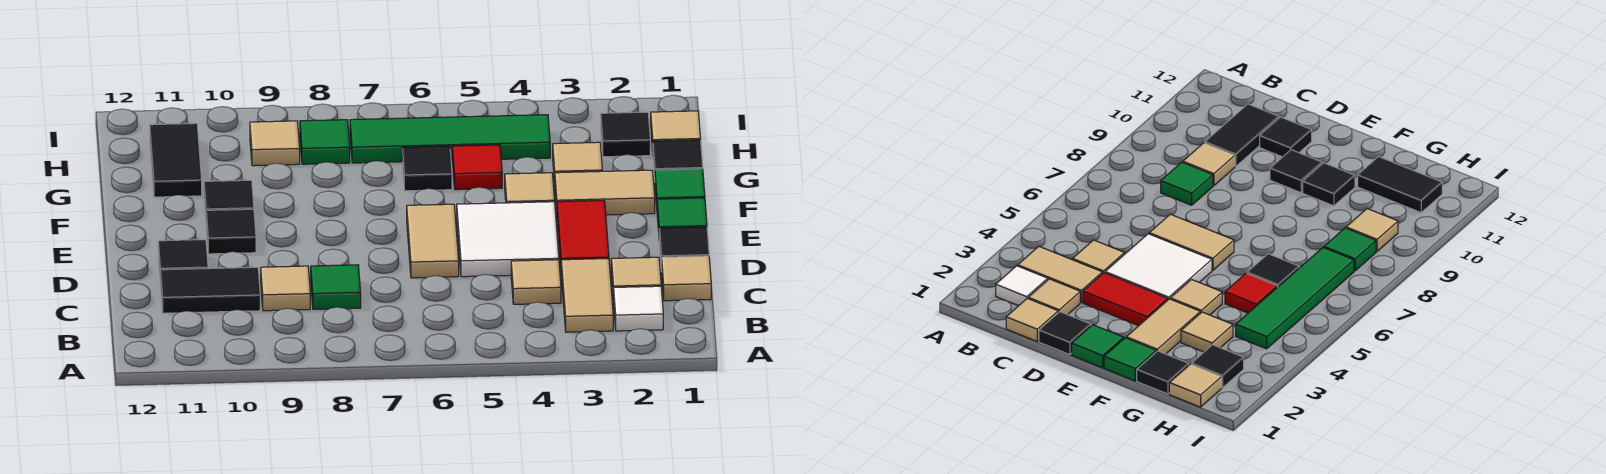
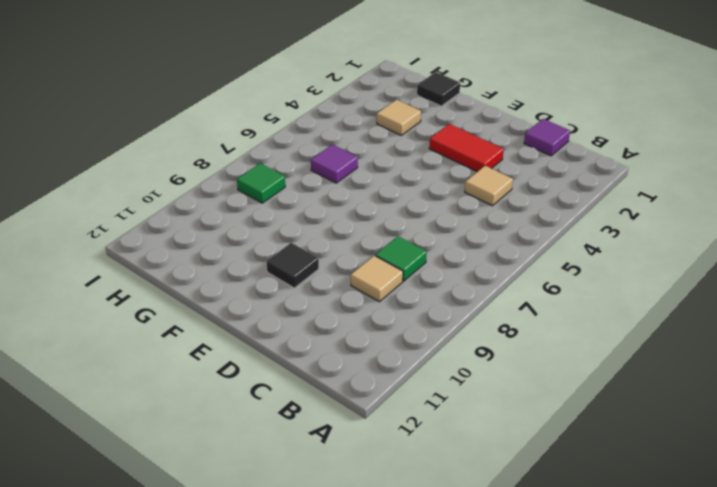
purple tile C1 level 1 -> tan tile C1 level 1
purple tile G6 level 1 -> black tile G6 level 1
none -> white tile B2 level 1
none -> tan tile B3:C3 level 1
none -> tan tile C2 level 1

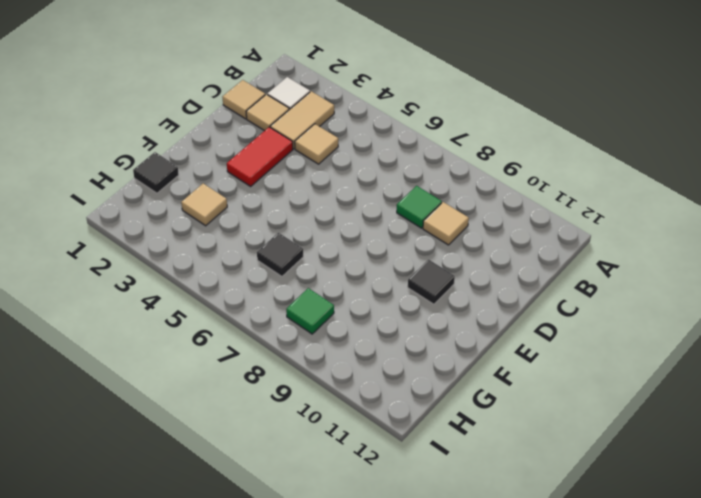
none -> black tile C10:C11 level 1
none -> black tile D1 level 1
none -> white tile D4:E5 level 1

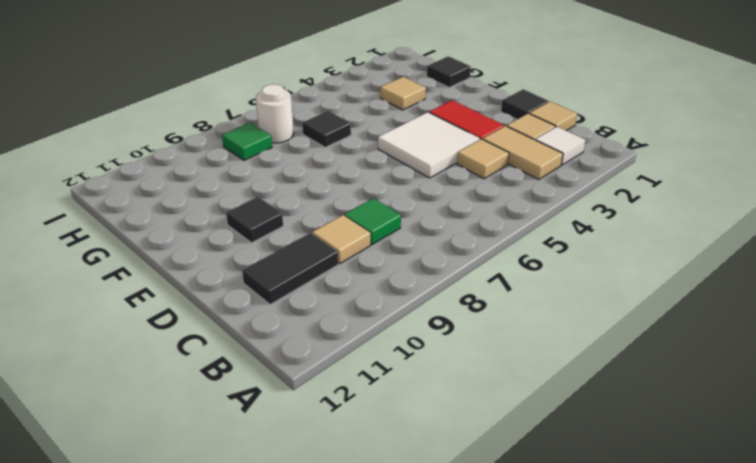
white round brick H7 level 1 -> green tile H4:H7 level 1
none -> tan tile D6:E6 level 1
none -> black tile D11 level 1
none -> green tile E1 level 1

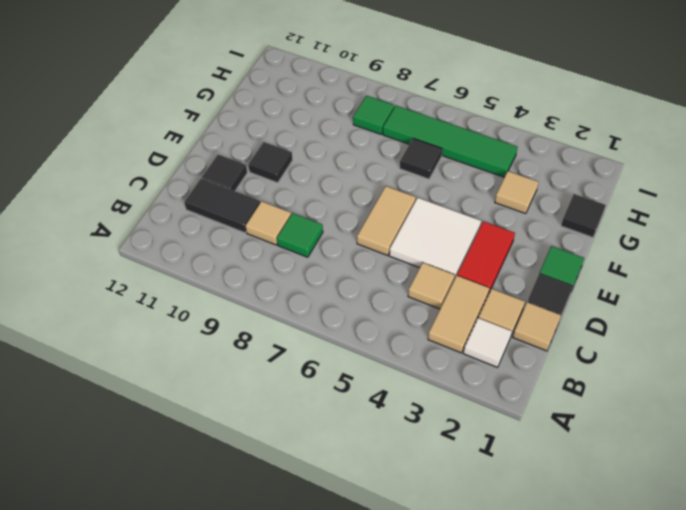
none -> green tile F1 level 1
none -> tan tile F2:F3 level 1
none -> tan tile F4 level 1

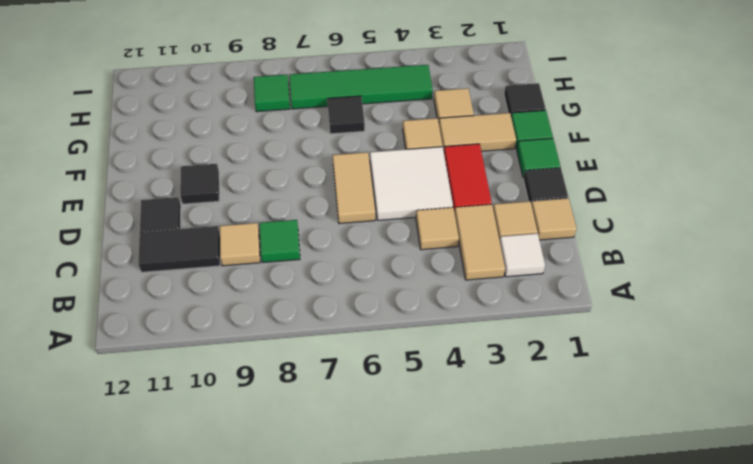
none -> black tile F10 level 1
none -> red tile G5 level 1
none -> black tile G11:H11 level 1

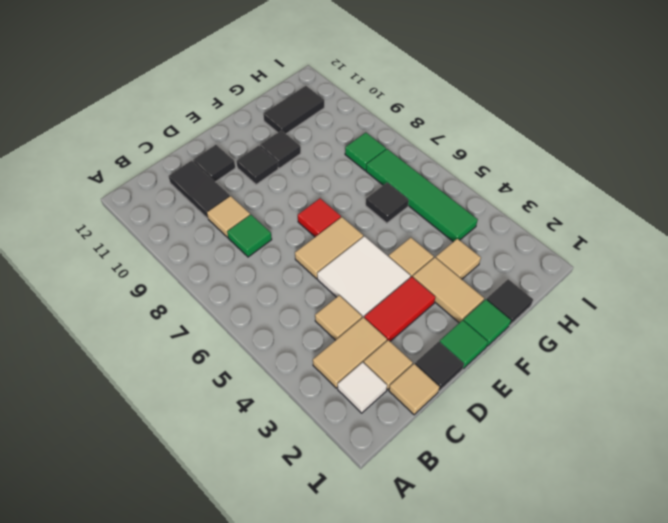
red tile E7 level 1 -> red tile G5 level 1
none -> tan tile H1 level 1
none -> black tile H2 level 1
none -> tan tile H9 level 1

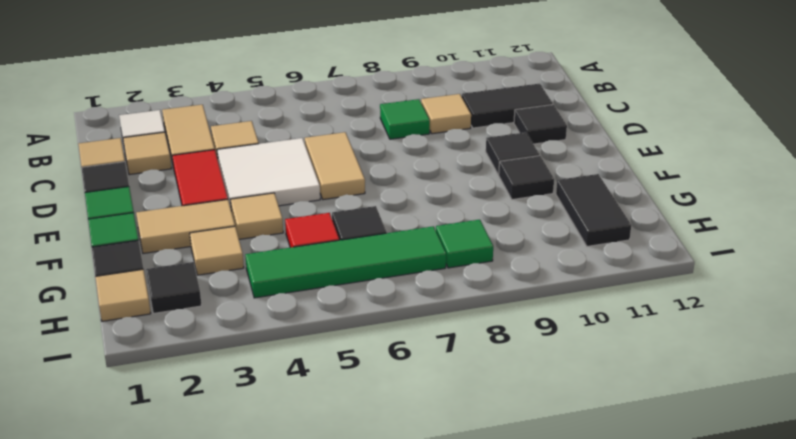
none -> tan tile H9 level 1

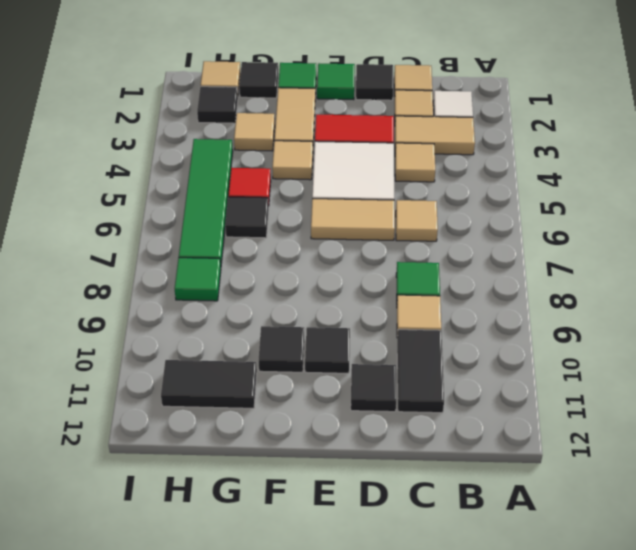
tan tile C6 level 1 -> tan tile H9 level 1

